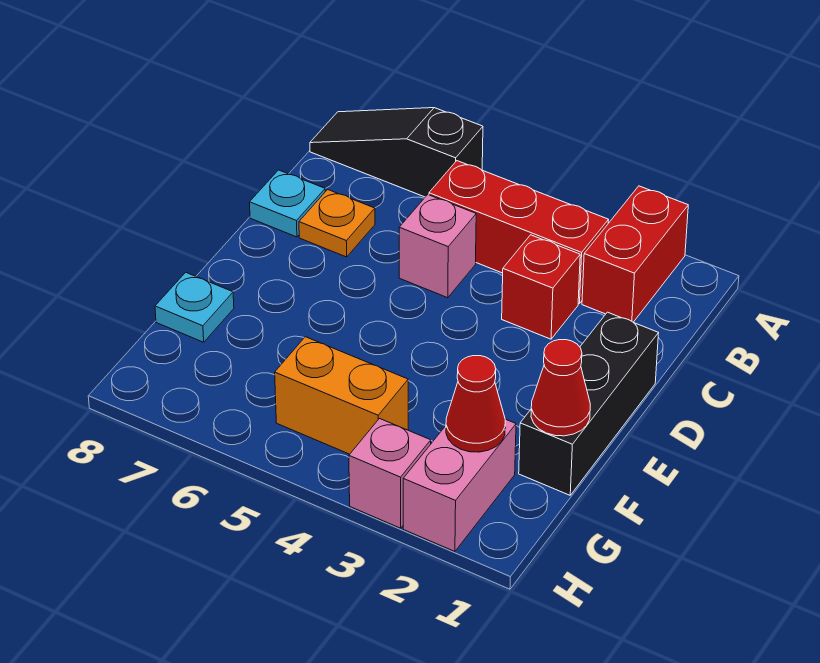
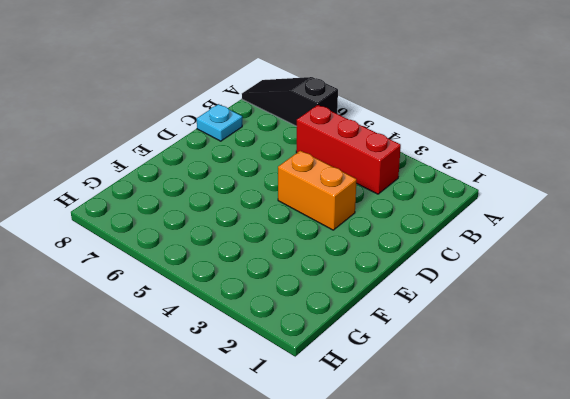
orange brick D3:D4 level 1 -> orange brick G4:G5 level 1
none -> red brick A2:B2 level 1
none -> red brick C3 level 1
none -> pink brick C5 level 1

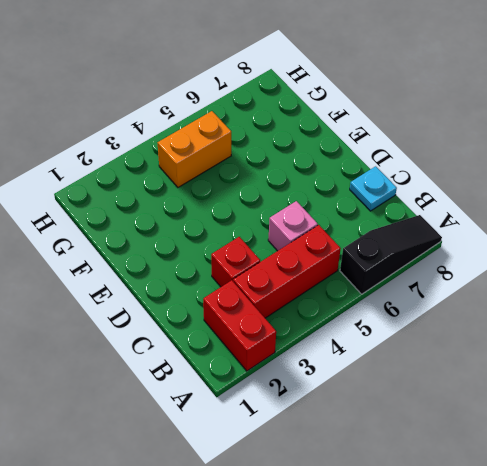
none -> orange plate C7 level 1
none -> black brick D1:F1 level 1
none -> cyan plate F8 level 1

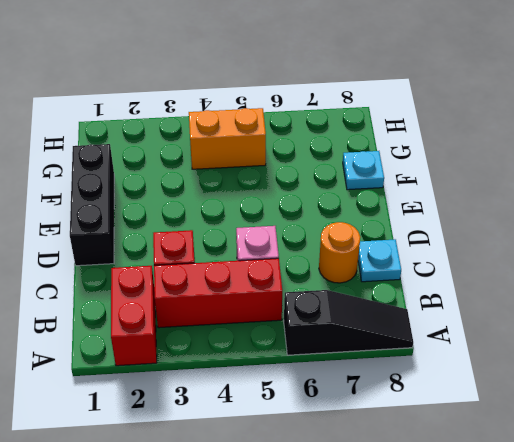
orange round brick C7 level 1 -> orange plate C7 level 1
none -> pink brick G2:H2 level 1
none -> pink brick H3 level 1
none -> red cone F1 level 2

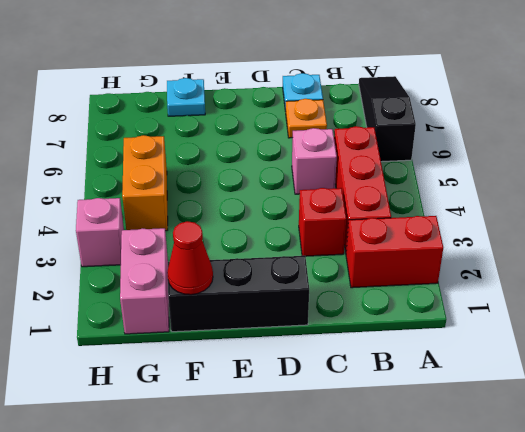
pink brick G1:G2 level 1 -> pink brick G2:H2 level 1
none -> red cone G2 level 2

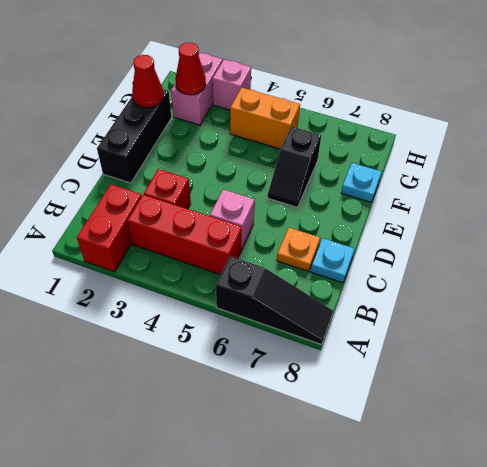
black slope E6:F6 level 1 top F -> none

